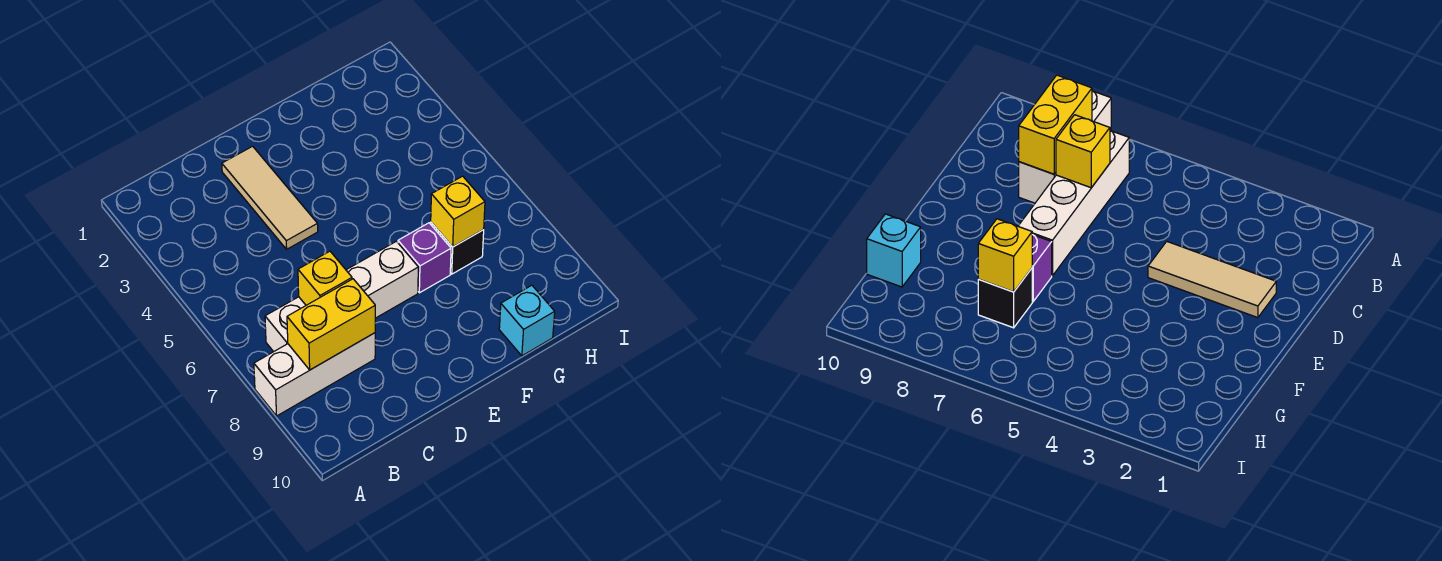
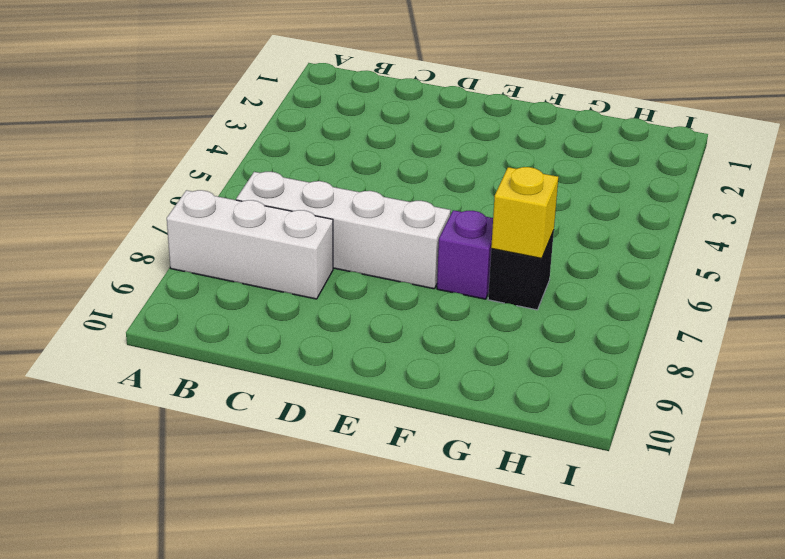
none -> tan tile D2:D4 level 1
none -> cyan brick G10 level 1

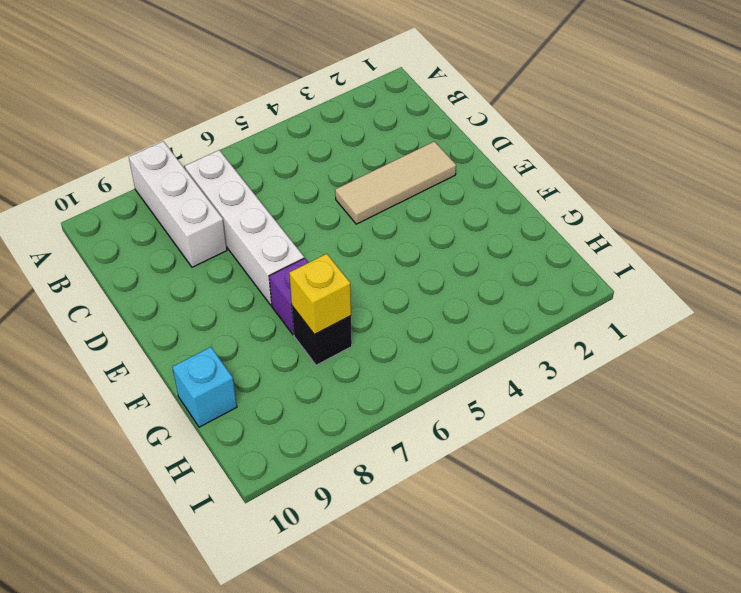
none -> yellow brick B8:C8 level 2
none -> yellow brick C7 level 2

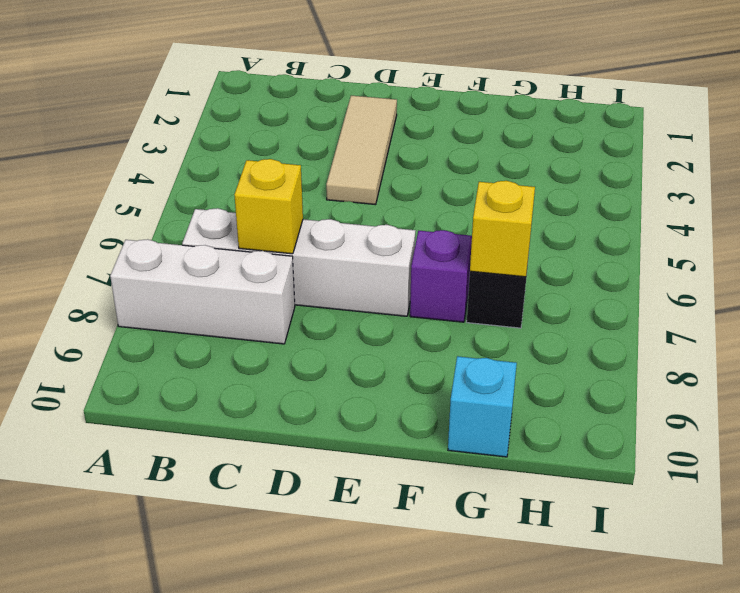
none -> yellow brick B8:C8 level 2

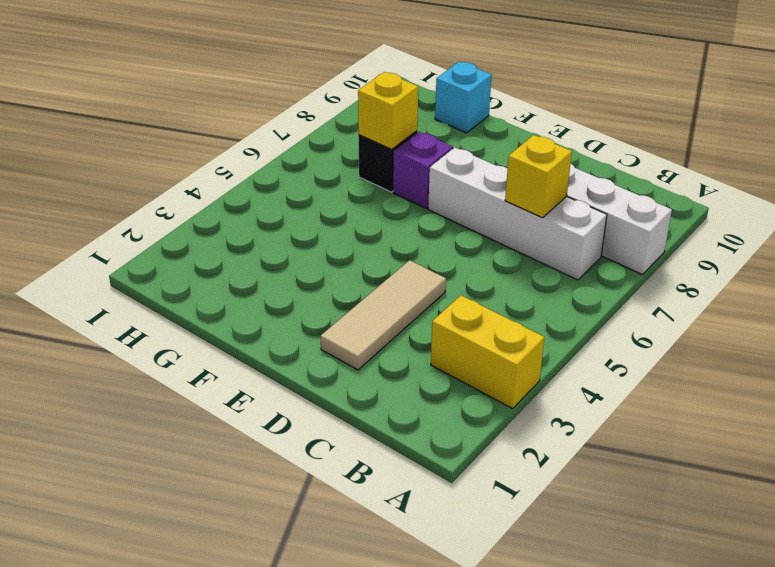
yellow brick A3:B3 level 1 -> yellow brick B8:C8 level 2

